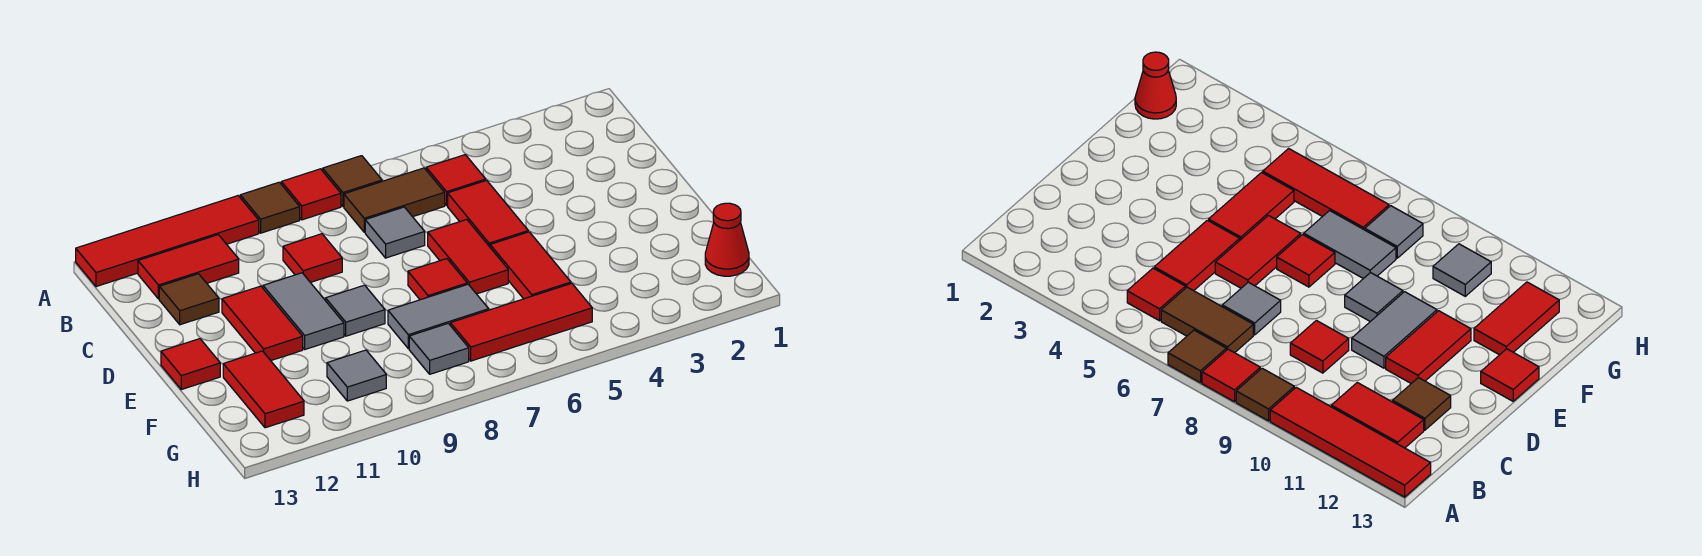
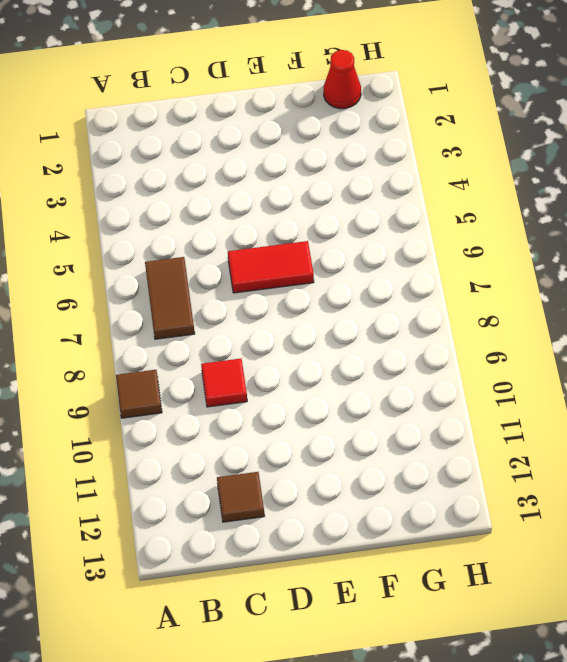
none -> brown tile A7 level 1
none -> red tile A8 level 1
none -> red tile A10:A13 level 1

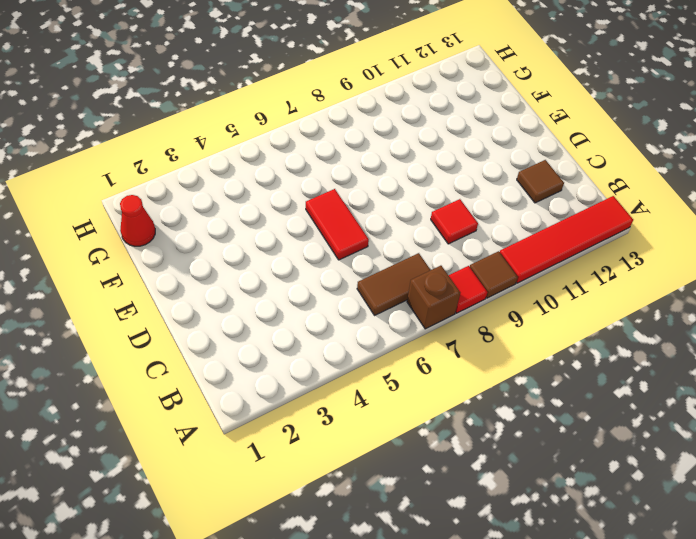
brown brick A7 level 1 -> brown tile A7 level 1
none -> red tile B5 level 1
none -> red tile B11:B12 level 1
none -> red tile C5:D5 level 1

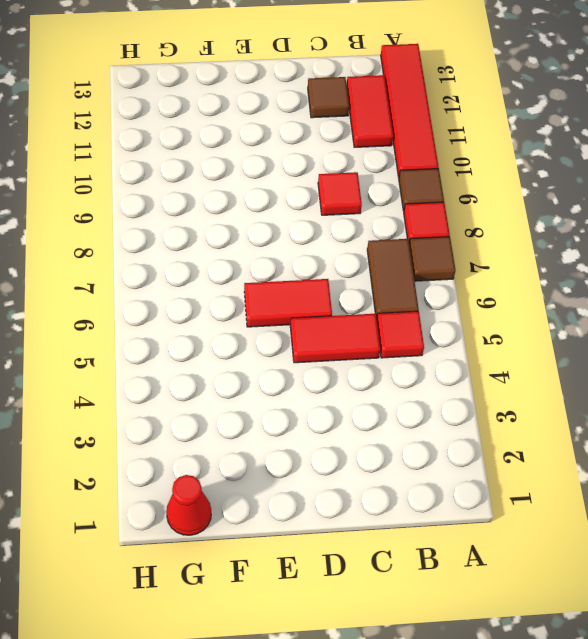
none -> grey tile C7 level 1
none -> grey tile D10:E10 level 1
none -> red tile D11:E11 level 1

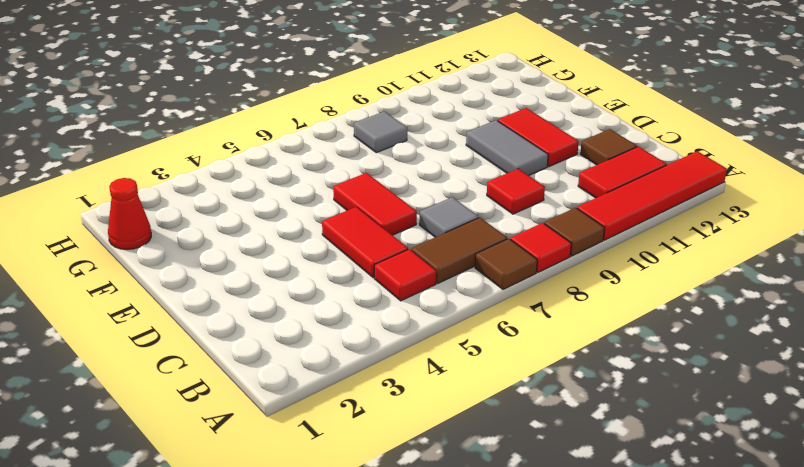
none -> red tile E5:F5 level 1
none -> red tile E7 level 1
none -> grey tile E9 level 1

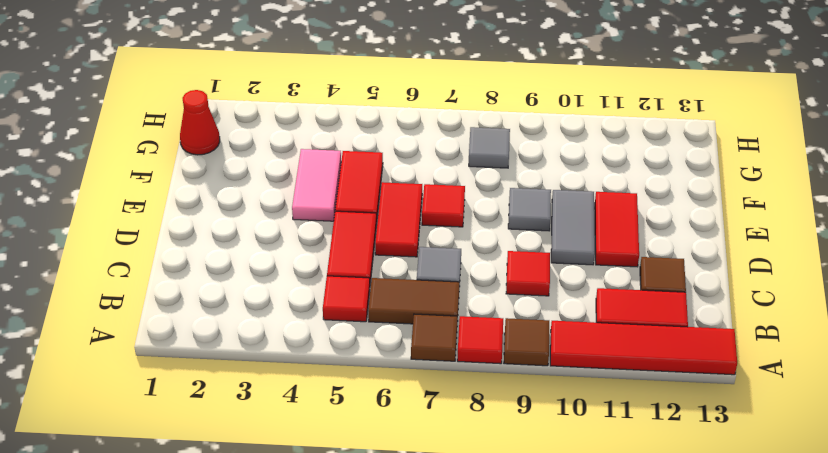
pink tile E4:F4 level 1 -> none
none -> red tile E13 level 1
none -> grey tile F7:F8 level 1
none -> red tile F12:G12 level 1

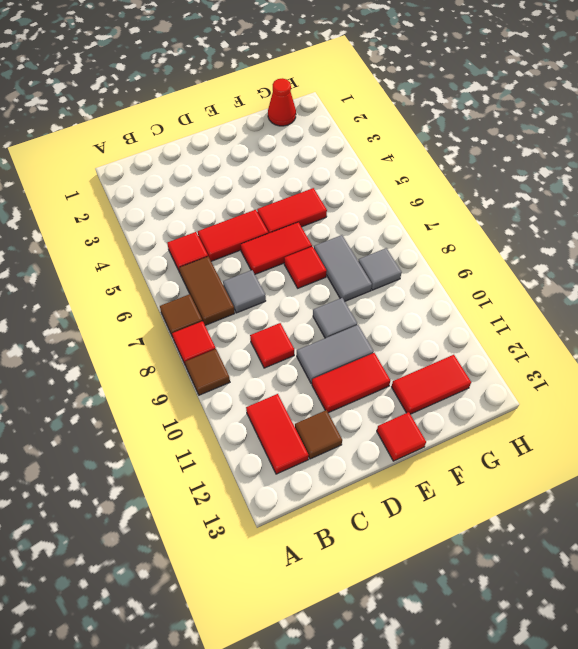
none -> red tile A10:A13 level 1
none -> red tile G5:G7 level 1
none -> grey tile G10 level 1

